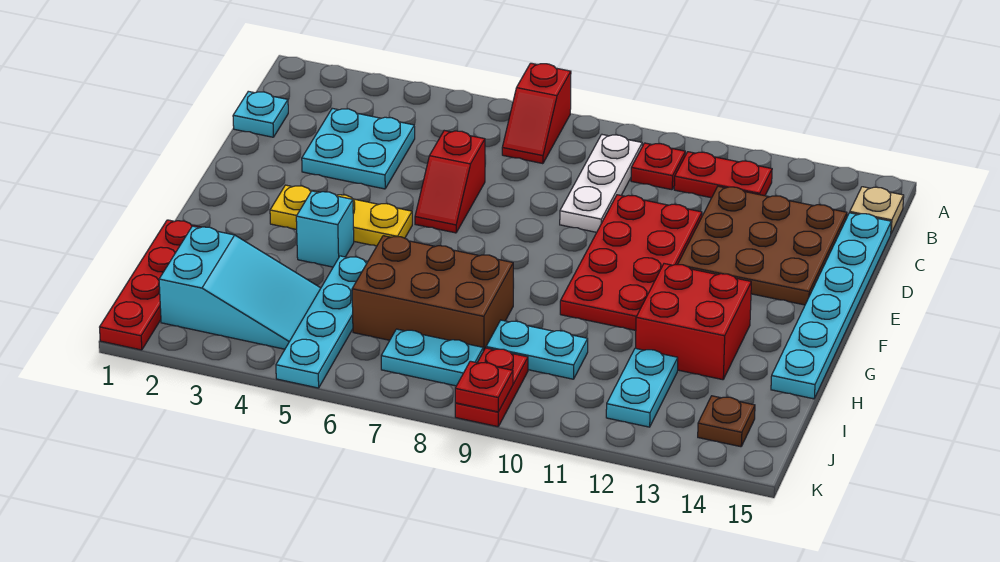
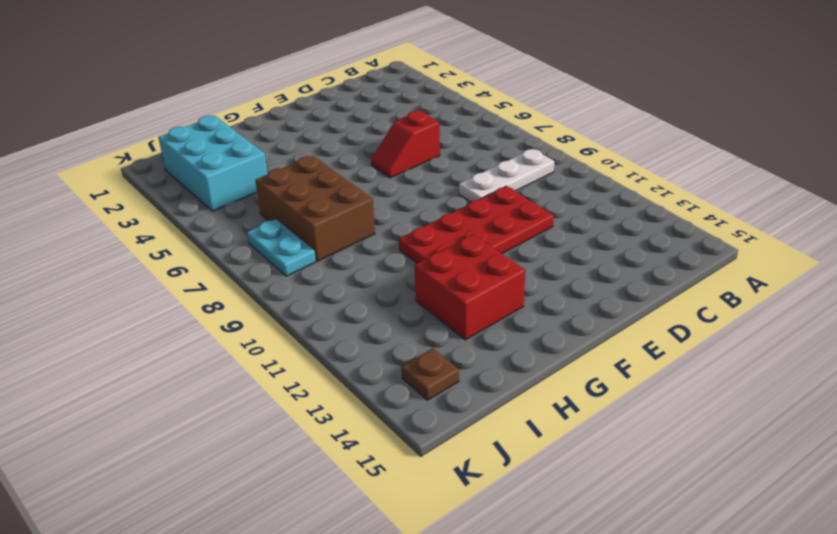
cyan brick I2:J4 level 1 -> cyan slope I2:J4 level 1 top 2
none -> red slope A7:B7 level 1 top A
none -> red plate B10 level 1
none -> red plate B11:B12 level 1

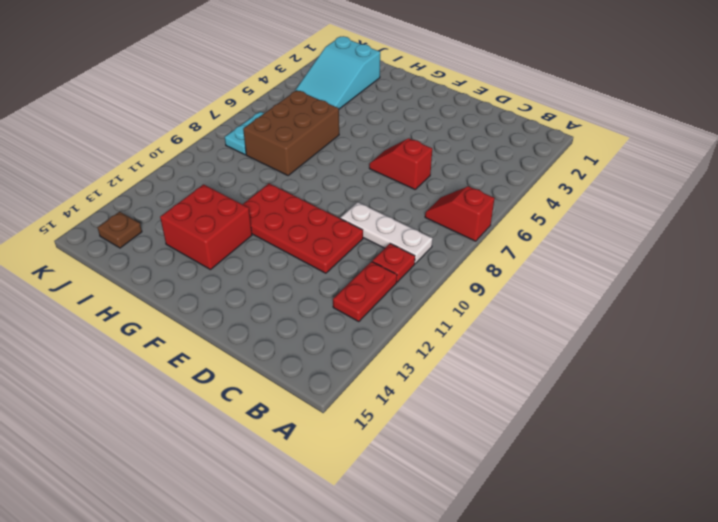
none -> tan plate B15 level 1
none -> cyan plate C1 level 1
none -> cyan plate C3:D4 level 1

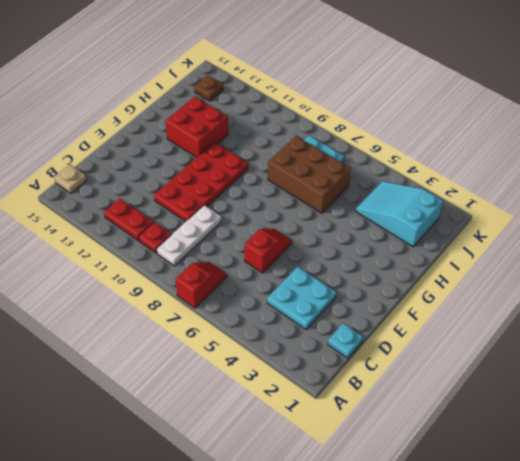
none -> brown plate C12:E14 level 1
none -> cyan plate C15:H15 level 1
none -> yellow plate F3:F5 level 1

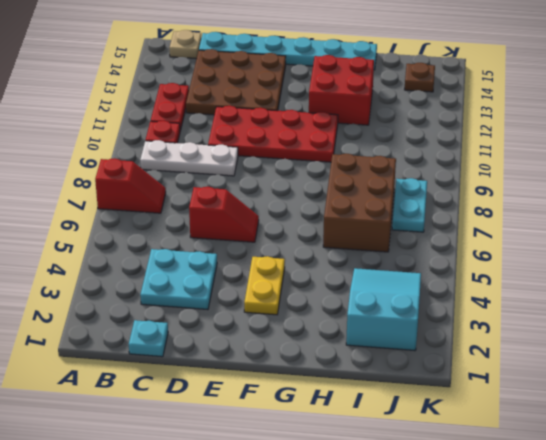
yellow plate F3:F4 level 1 -> yellow plate F3:F5 level 1
none -> cyan brick G4 level 1
none -> red plate H1:K1 level 1
none -> cyan plate H5:K5 level 1

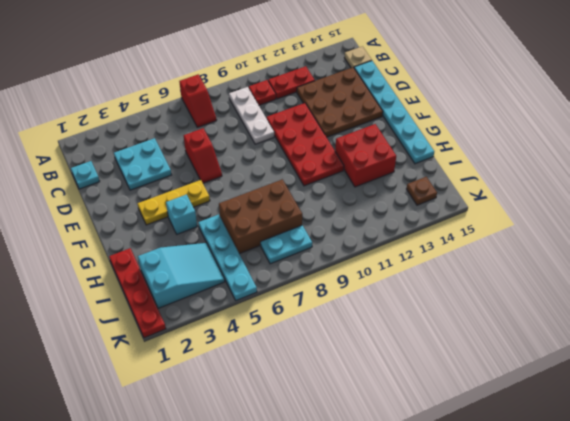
none -> cyan plate I9:I10 level 1
none -> cyan plate I12:J12 level 1
none -> red plate J9:K9 level 1

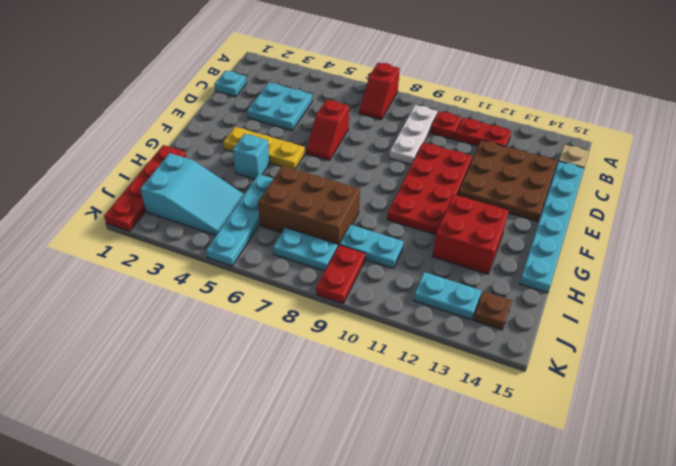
cyan plate J12:J13 level 1 -> cyan plate I12:J12 level 1
none -> red plate K9 level 2

